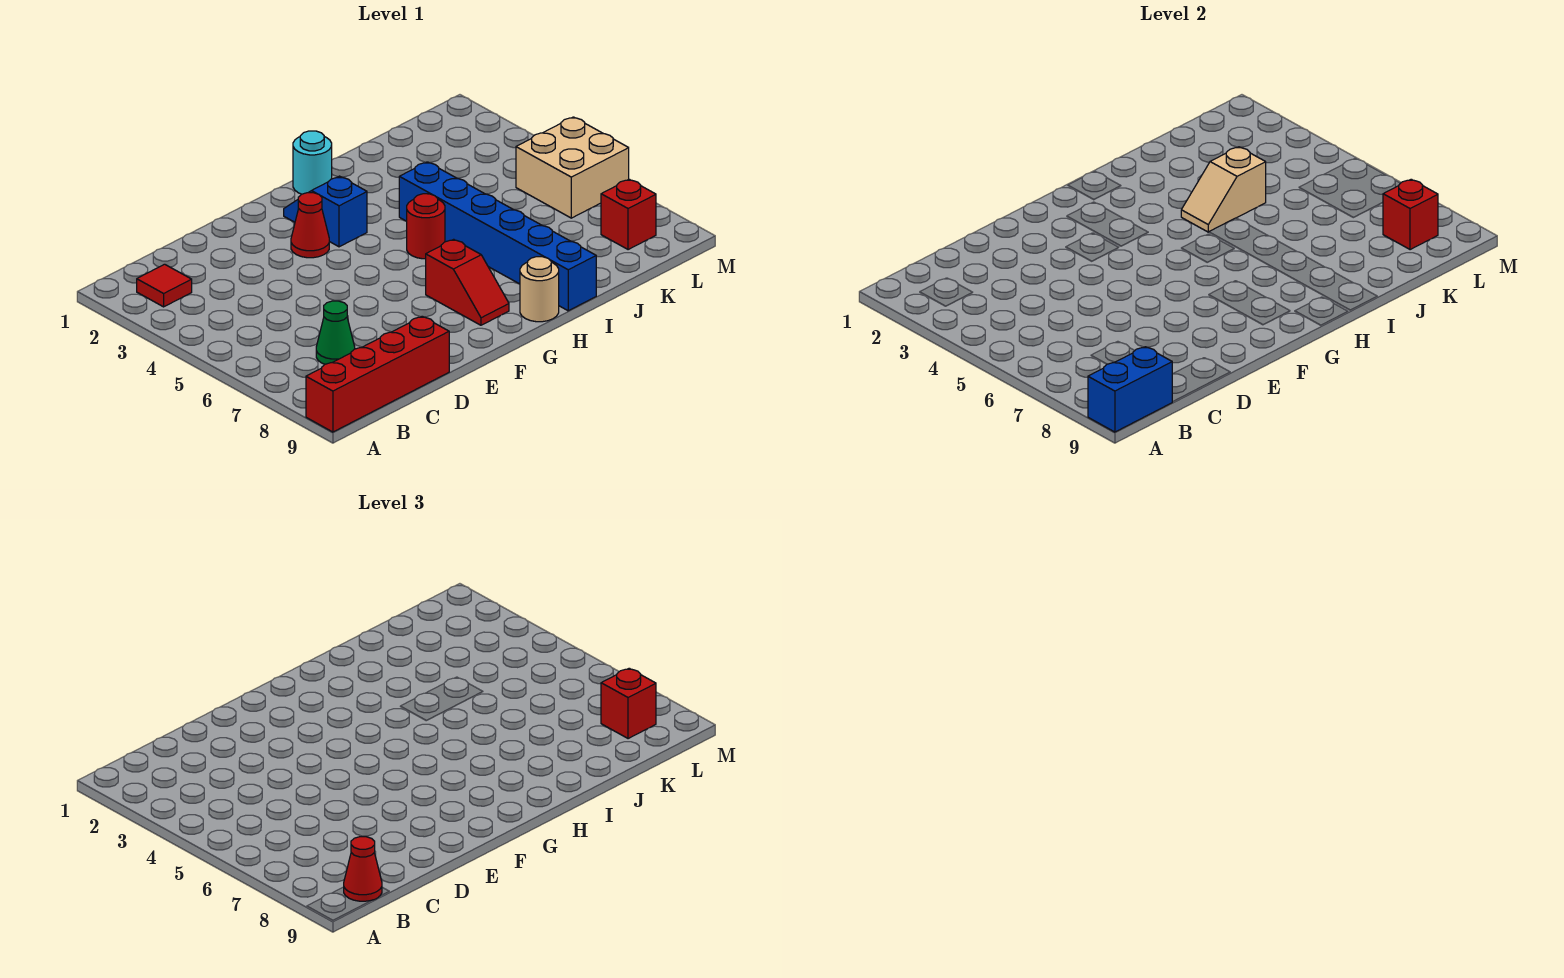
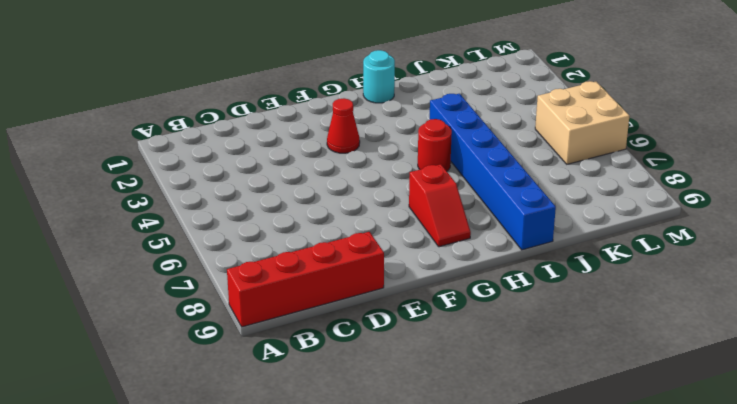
none -> red tile B2 level 1
none -> green cone C7 level 1
none -> blue slope G2:G3 level 1 top 3

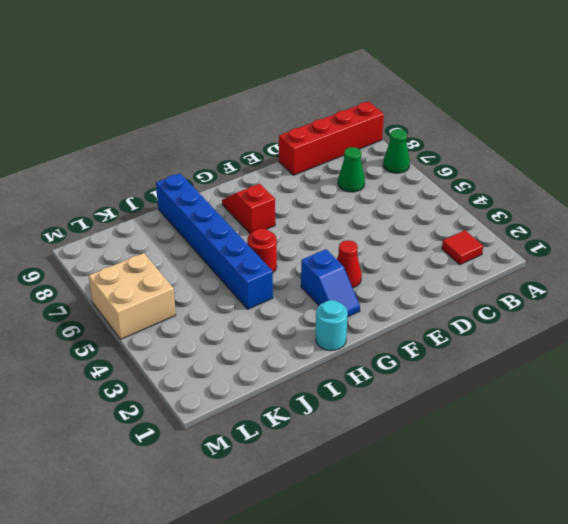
green cone A7 level 1 -> none
none -> tan round brick H9 level 1
none -> red brick L8 level 1
none -> blue brick A9:B9 level 2

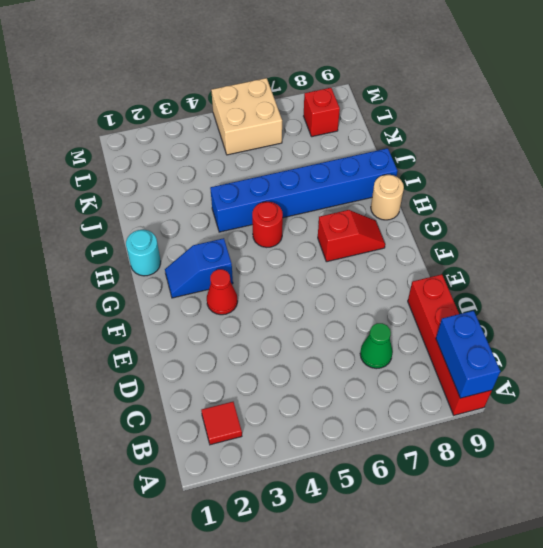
none -> tan slope I4:J4 level 2 top J
none -> red brick L8 level 2
none -> red cone B9 level 3

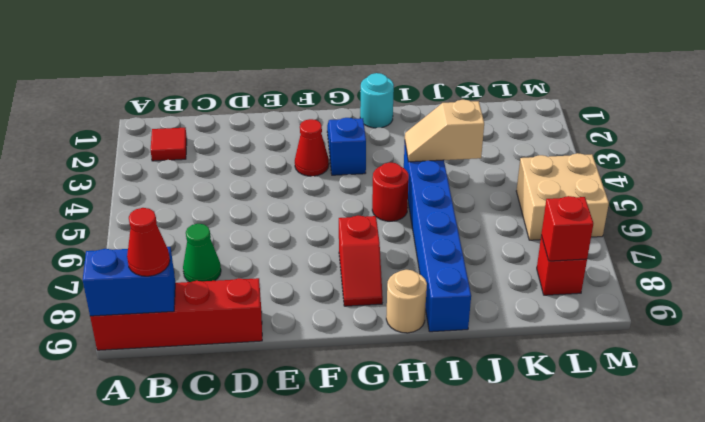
none -> red brick L8 level 3

